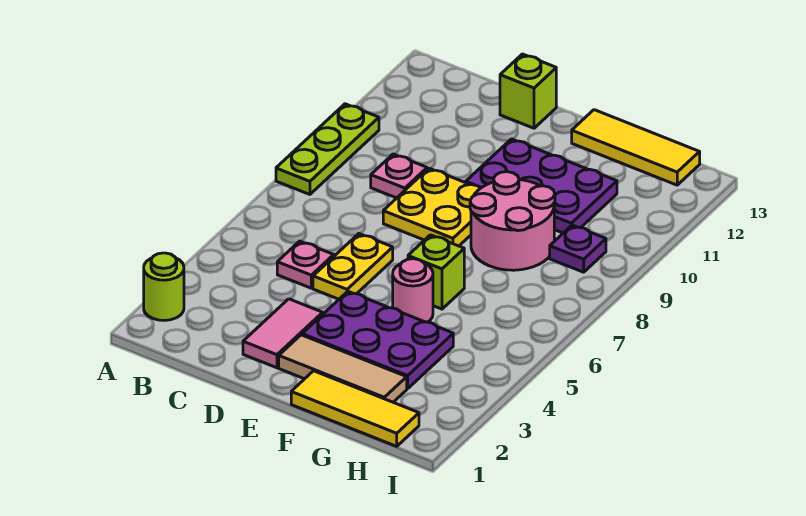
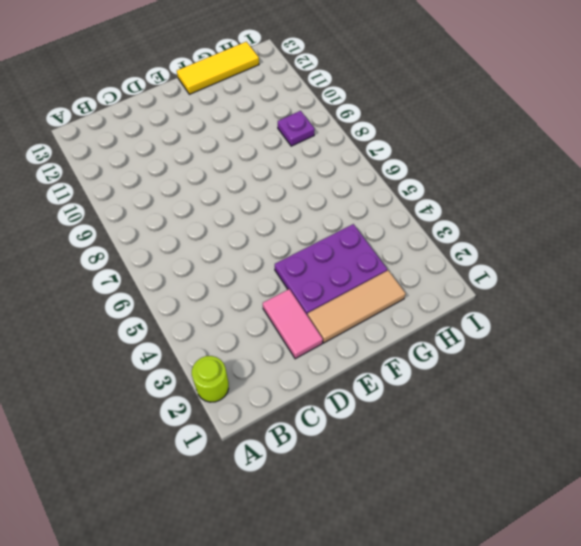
none -> lime plate A8:A10 level 1
none -> pink plate C5 level 1
none -> pink plate C9 level 1

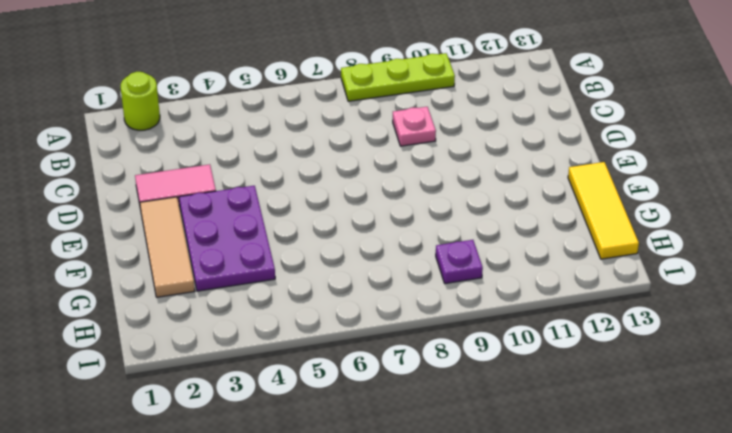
none -> pink plate C5 level 1
none -> yellow plate D5:D6 level 1
none -> yellow plate D8:E9 level 1

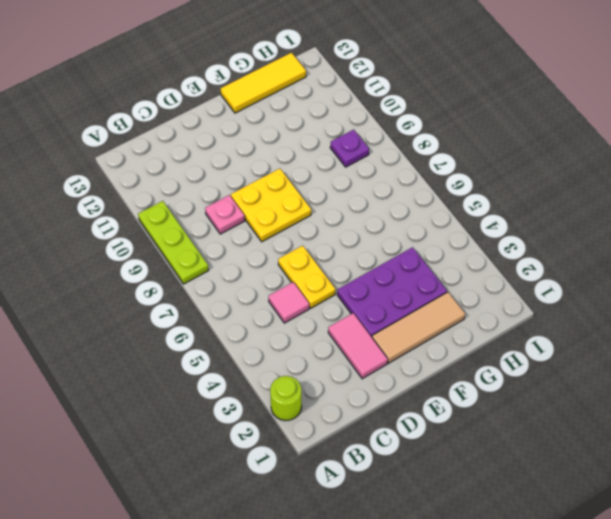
pink tile C5 level 1 -> pink plate C5 level 1
none -> lime brick D13 level 1
none -> purple plate E10:G11 level 1
none -> yellow tile F1:H1 level 1

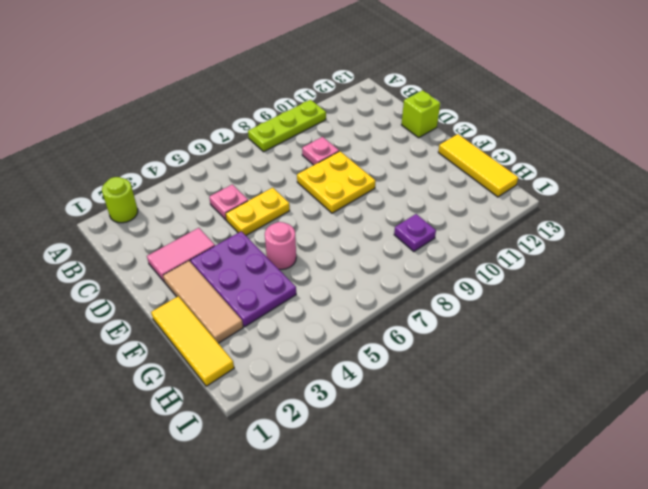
none -> purple plate E10:G11 level 1
none -> lime brick F6 level 1
none -> pink round brick F8:G9 level 1

